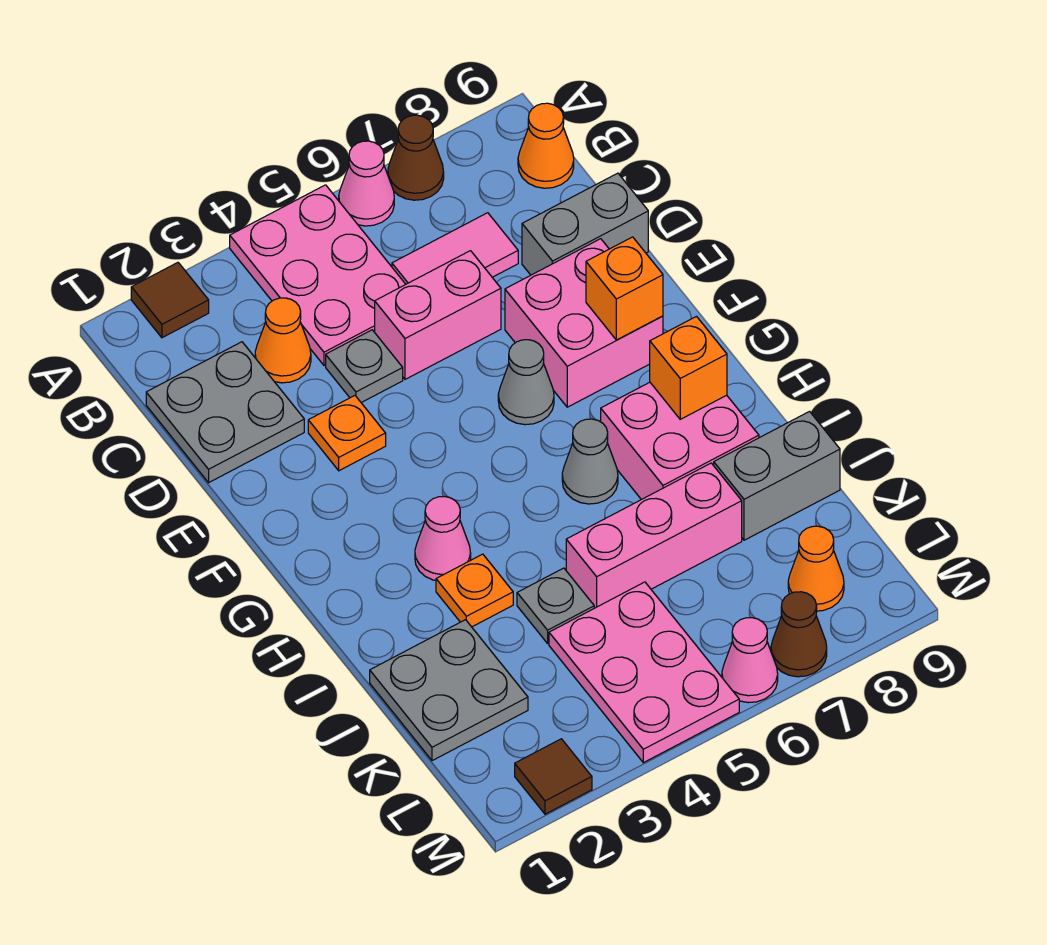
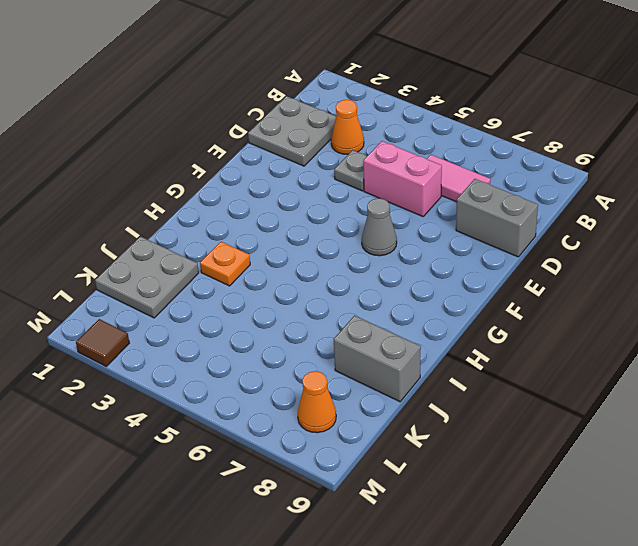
none -> brown tile A2 level 1
none -> pink plate A4:C5 level 1
none -> pink cone A6 level 1

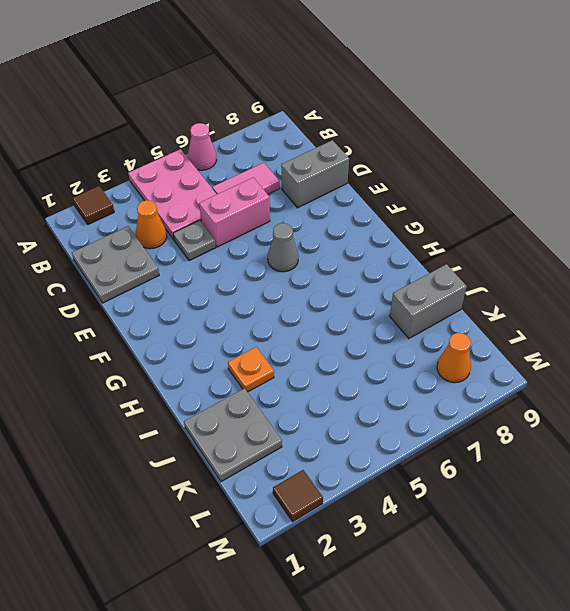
none -> brown cone A7 level 1
none -> orange cone B9 level 1
none -> orange plate E3 level 1

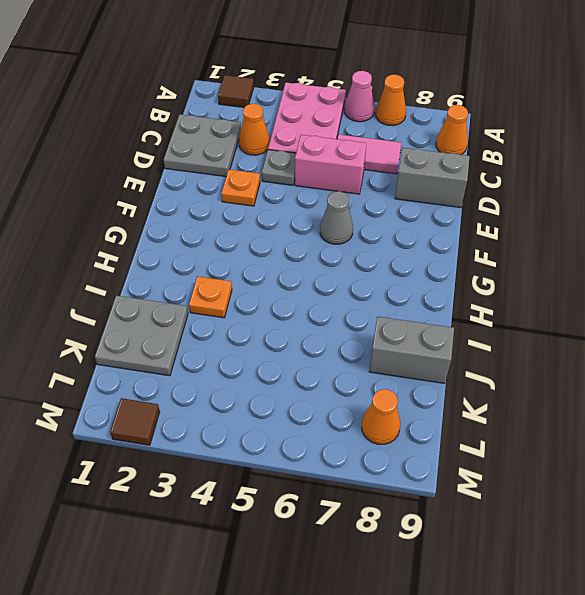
orange cone A7 level 1 -> brown cone A7 level 1
none -> pink brick E7:F8 level 1
none -> pink cone H3 level 1
none -> grey cone H6 level 1

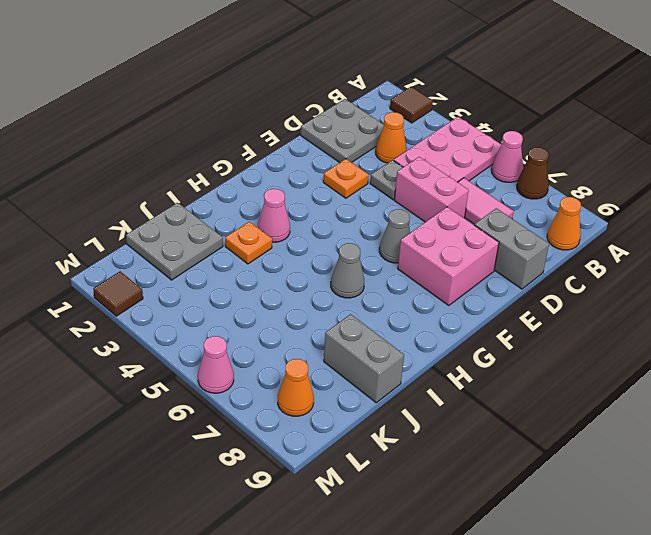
none -> pink brick H7:I8 level 1
none -> grey plate J4 level 1
none -> pink brick J5:J7 level 1

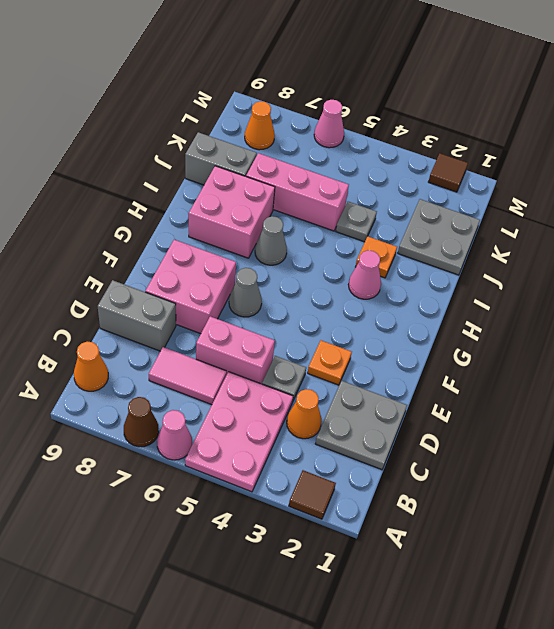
none -> pink plate K4:M5 level 1
none -> brown cone M7 level 1
none -> orange brick F8 level 2

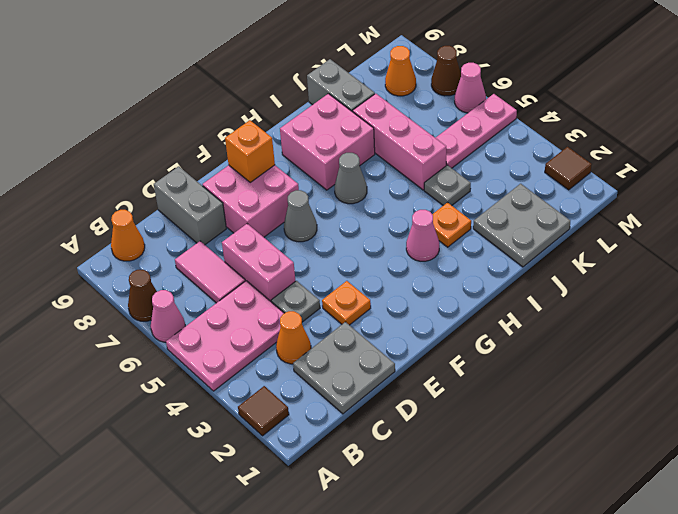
pink plate K5:M5 level 1 -> pink plate K4:M5 level 1
none -> orange brick H8 level 2

